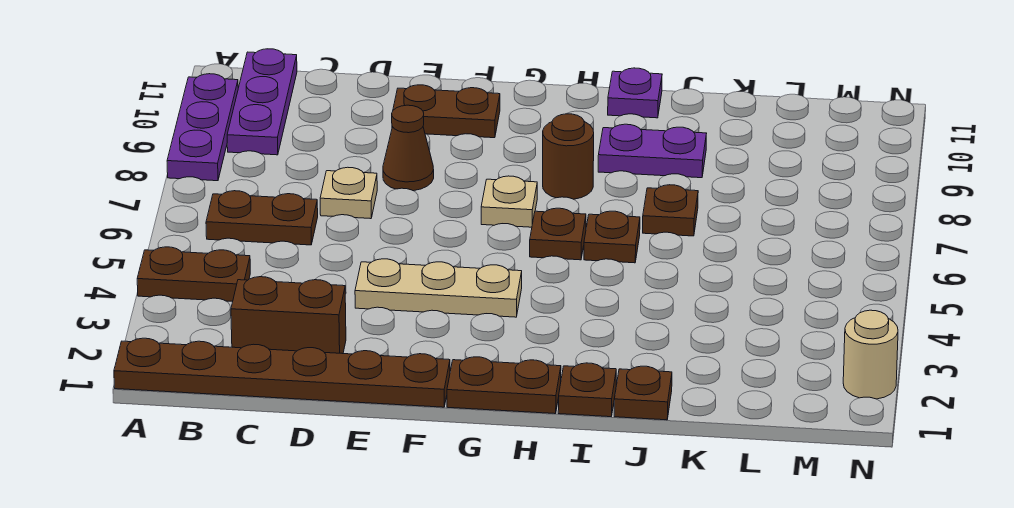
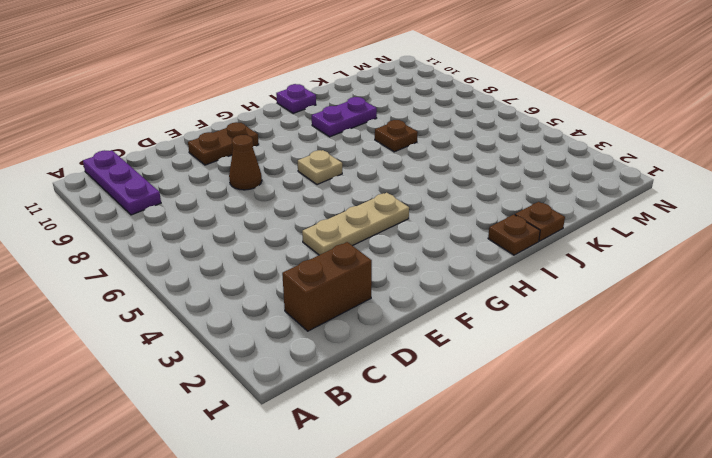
none -> brown plate A1:F1 level 1
none -> brown plate A4:B4 level 1
none -> purple plate A8:A10 level 1

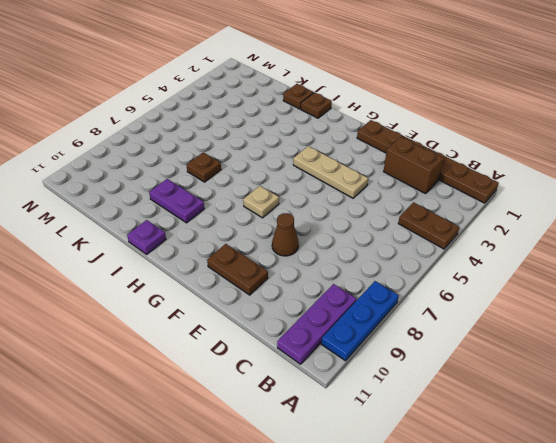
blue plate A8:A10 level 1 -> purple plate A8:A10 level 1
none -> brown plate B6:C6 level 1
none -> tan plate D7 level 1
none -> brown plate G1:H1 level 1

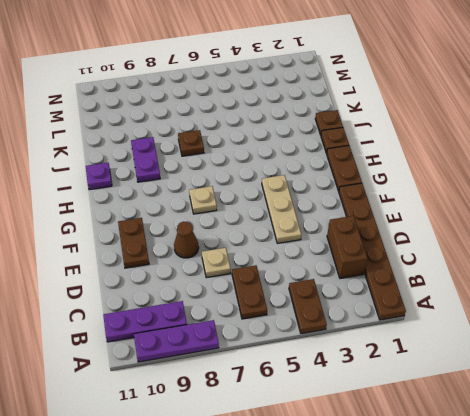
none -> brown plate H6 level 1
none -> brown round brick H8 level 1
none -> brown plate I6 level 1

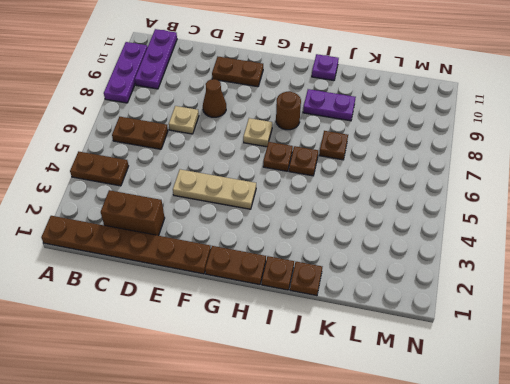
none -> tan round brick N2 level 1

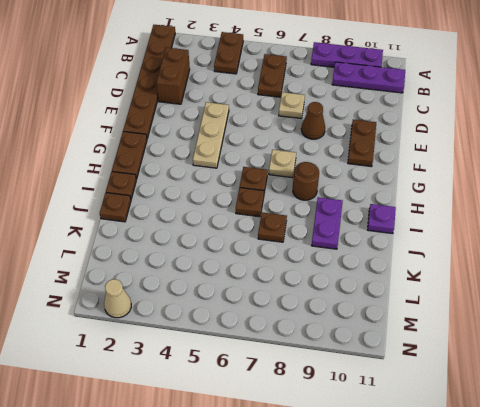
tan cone N2 level 1 -> tan round brick N2 level 1

